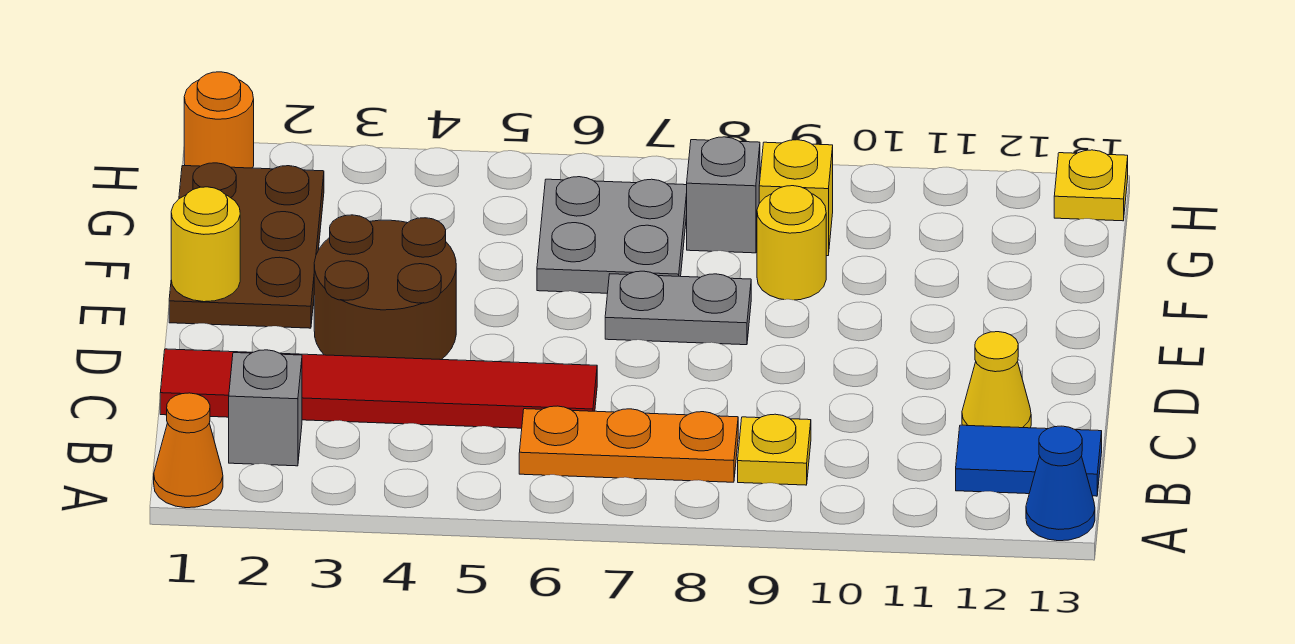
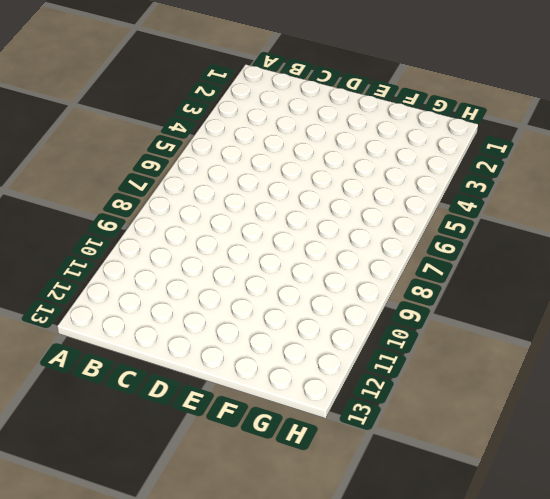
none -> orange cone A1 level 1
none -> blue cone A13 level 1
none -> grey brick B2 level 1

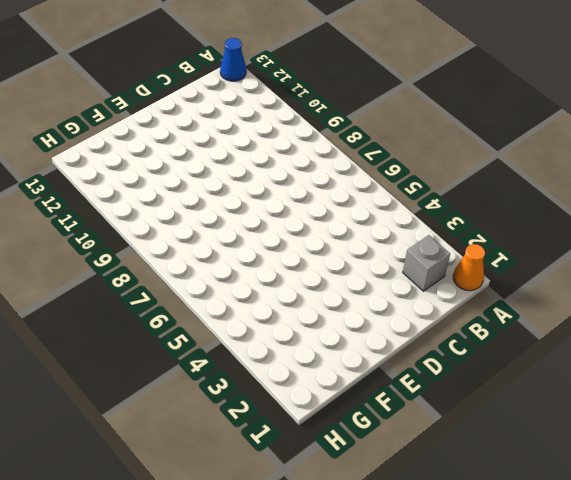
none -> orange plate B6:B8 level 1
none -> yellow plate B9 level 1
none -> blue tile B12:B13 level 1

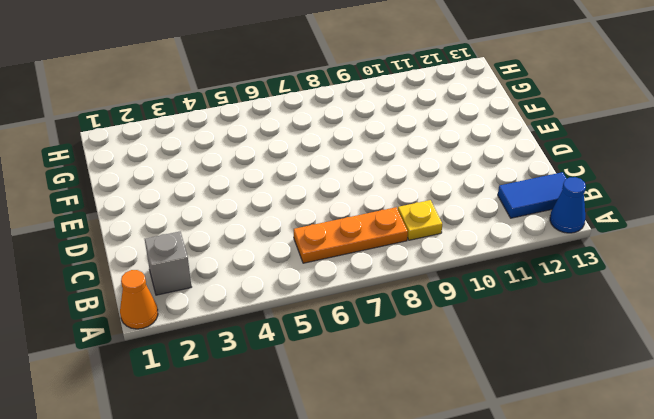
none -> red tile C1:C6 level 1
none -> yellow cone C12 level 1
none -> brown round brick D3:E4 level 1

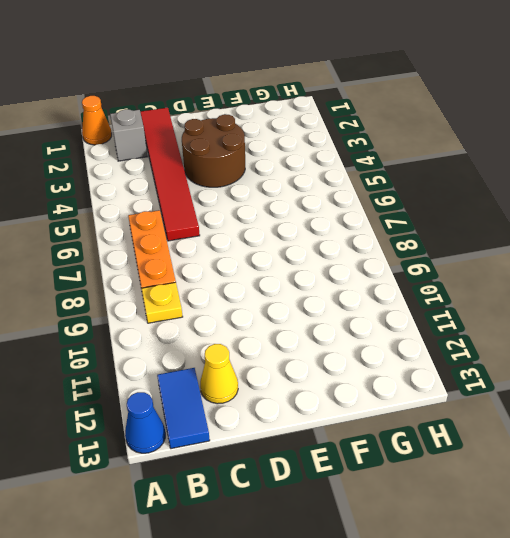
none -> brown plate E1:G2 level 1
none -> grey plate E7:E8 level 1
none -> grey plate F6:G7 level 1

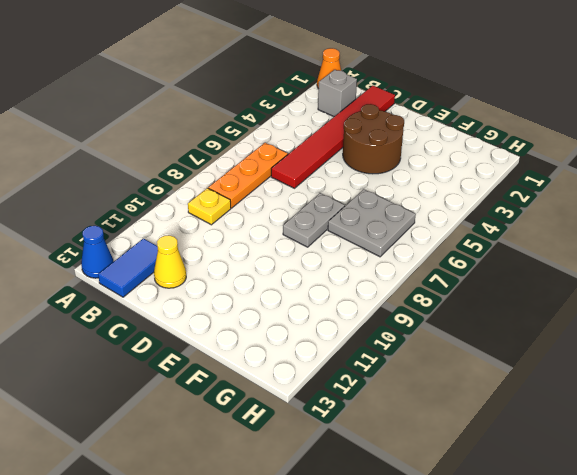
none -> brown plate E1:G2 level 1
none -> yellow round brick F9 level 1
none -> grey brick G8 level 1

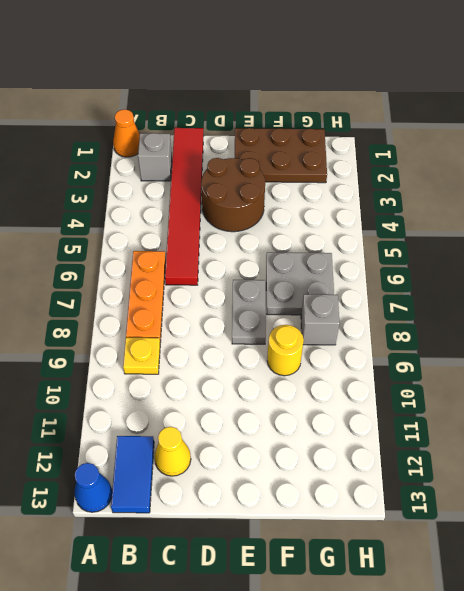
none -> yellow brick G9 level 1
none -> orange round brick H1 level 1
none -> yellow plate H13 level 1

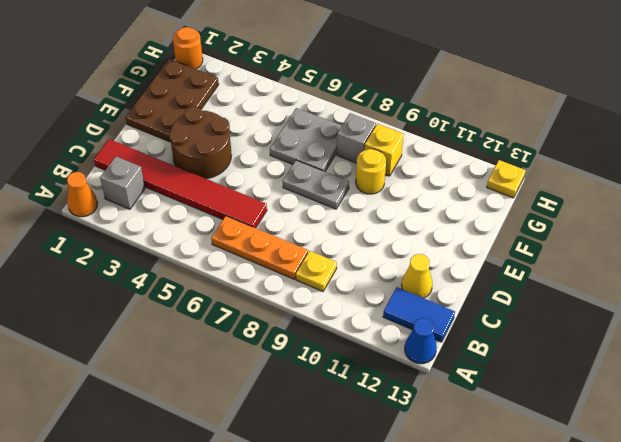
none -> yellow round brick E1 level 2

